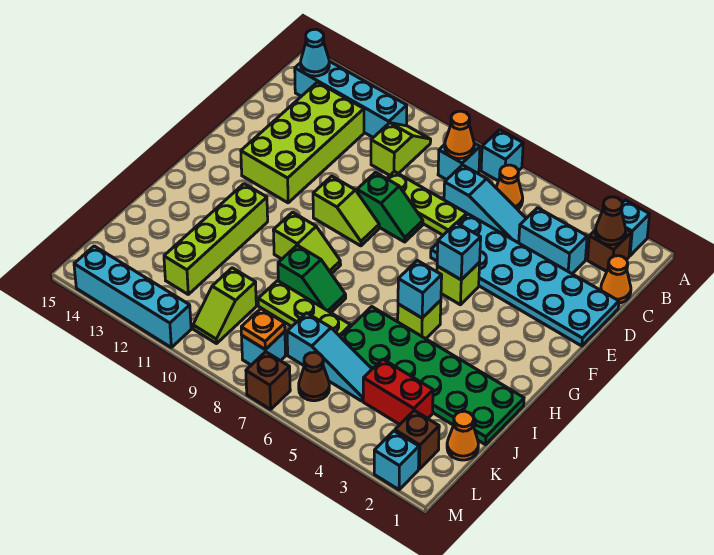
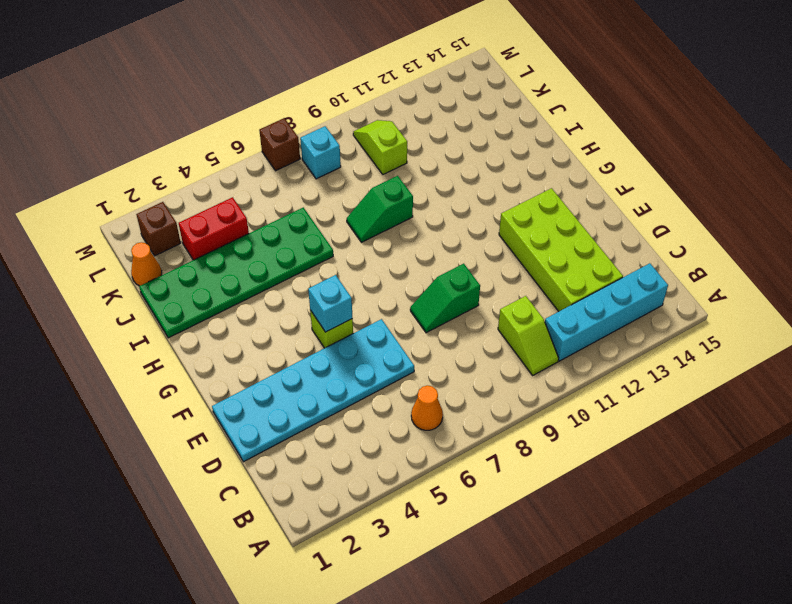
none -> cyan brick A2 level 1
none -> cyan brick A7 level 1
none -> brown brick B2 level 1
none -> cyan brick B8 level 1

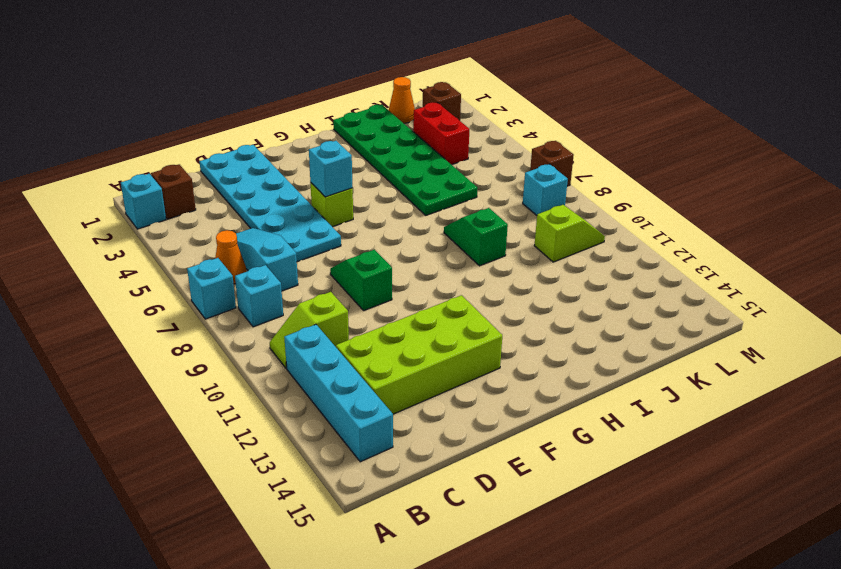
none -> orange cone C1 level 1
none -> cyan brick C3:C4 level 1
none -> lime plate D7:D9 level 1
none -> lime slope F9:F10 level 1 top 10

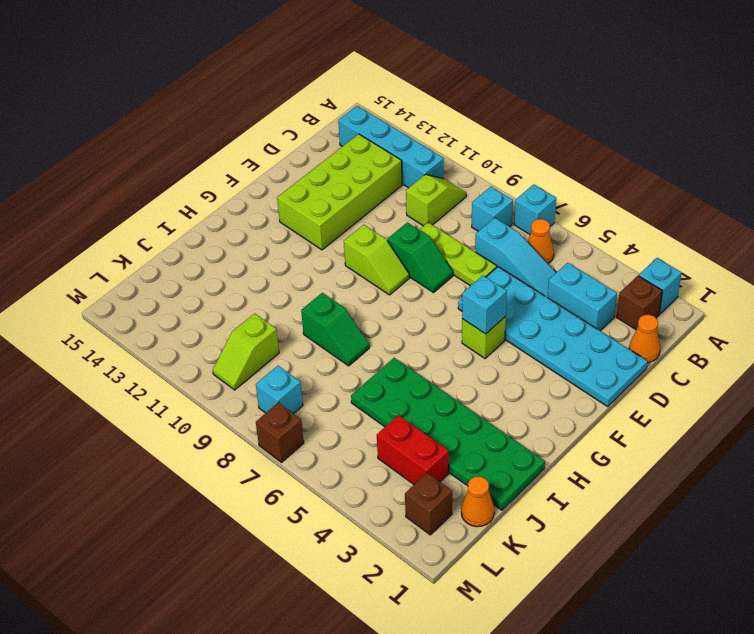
none -> lime brick H5 level 1
none -> lime slope H9:H10 level 1 top 10
none -> lime brick H12:K12 level 1
none -> lime plate J7:J9 level 1

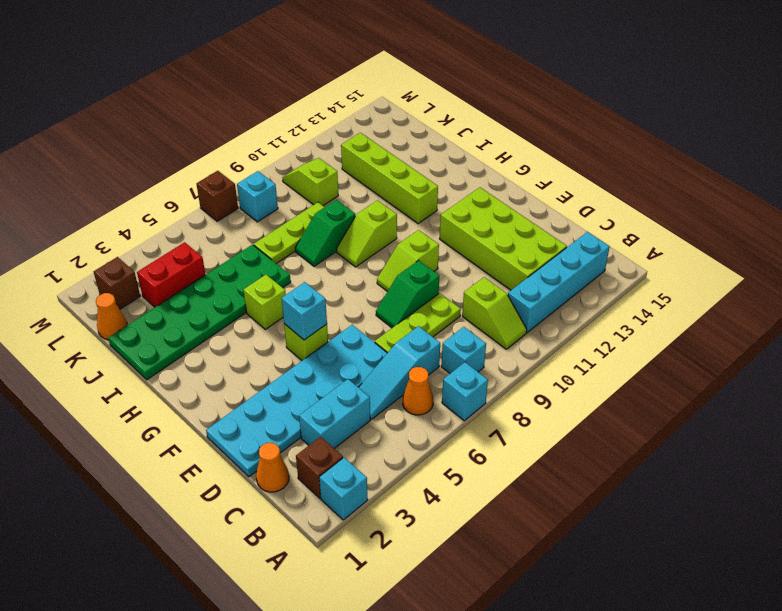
none -> cyan slope K5:K7 level 1 top 7
none -> brown cone L6 level 1
none -> cyan brick M2 level 1
none -> cyan brick M11:M14 level 1

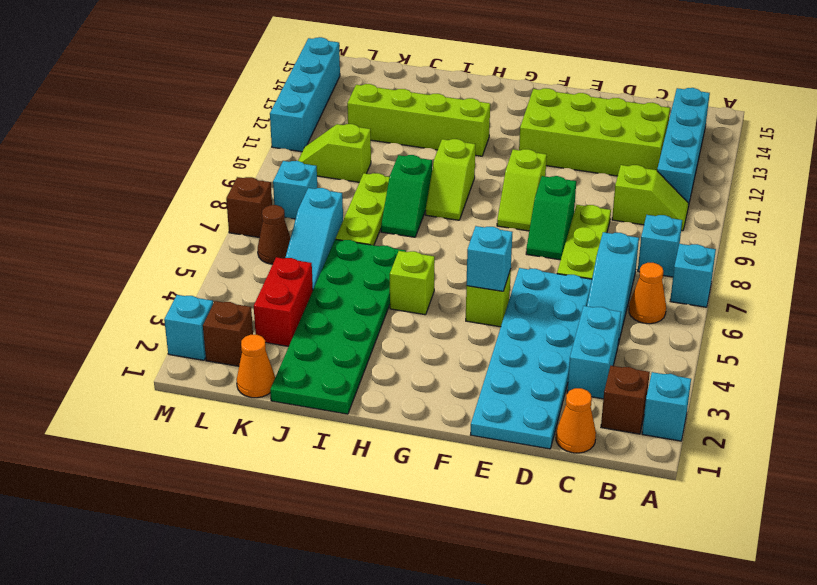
none -> brown cone B2 level 2
none -> orange cone B8 level 2
none -> cyan cone B14 level 2
none -> cyan brick H5 level 2

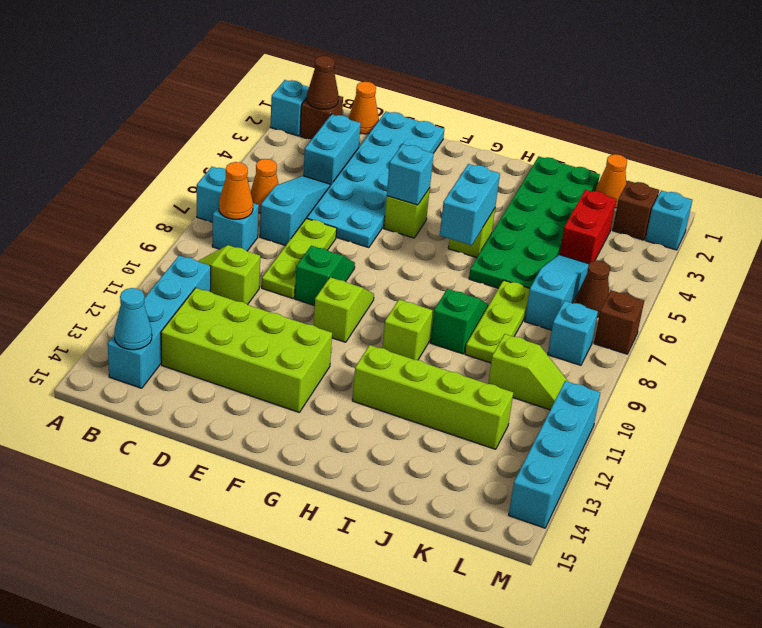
cyan brick H5:H6 level 2 -> cyan brick H5 level 2
none -> orange plate L8 level 2

